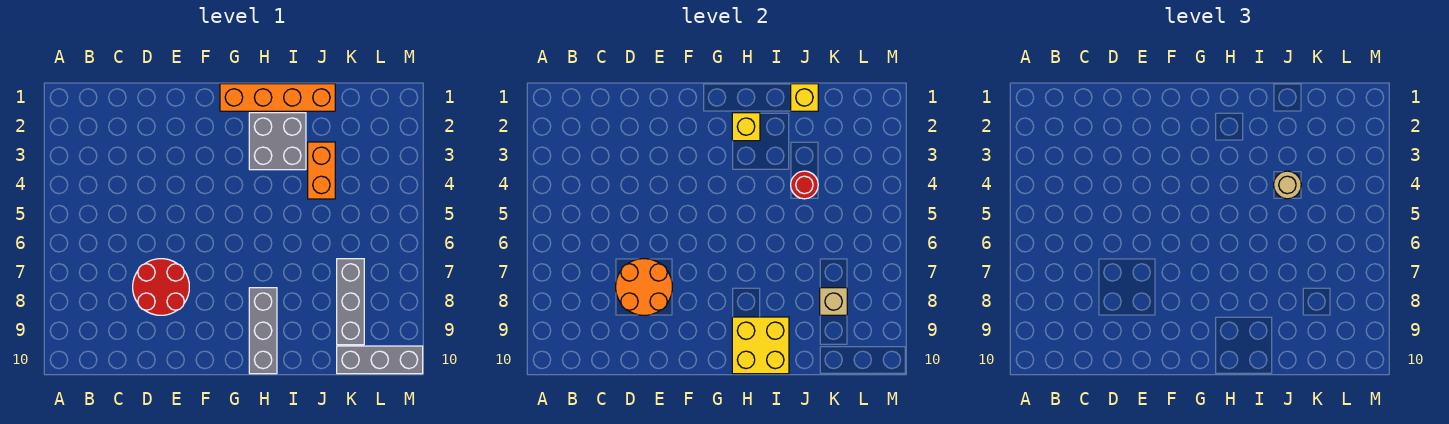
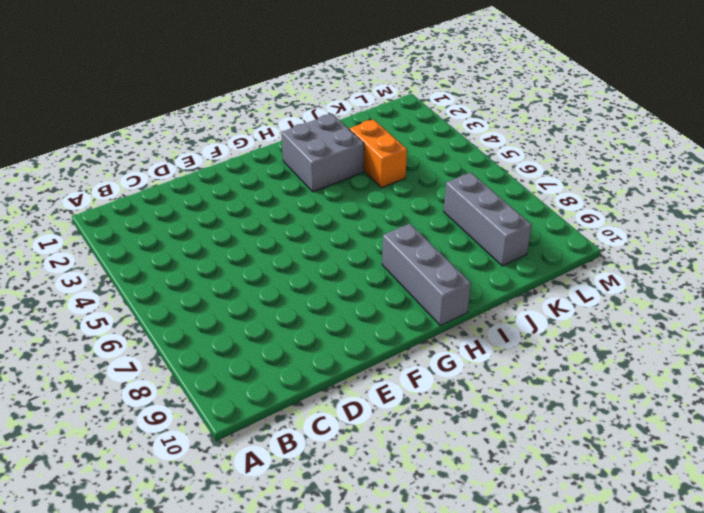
none -> red round brick D7:E8 level 1
none -> orange brick G1:J1 level 1
none -> grey brick K10:M10 level 1

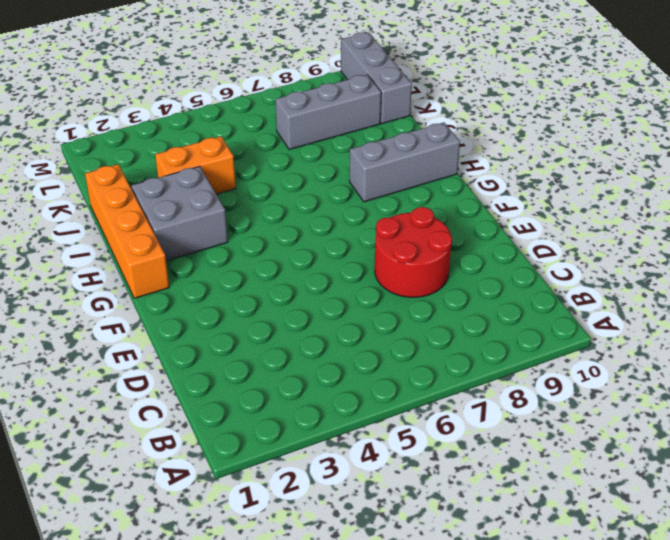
none -> orange round brick D7:E8 level 2
none -> yellow brick H2 level 2
none -> yellow brick H9:I10 level 2

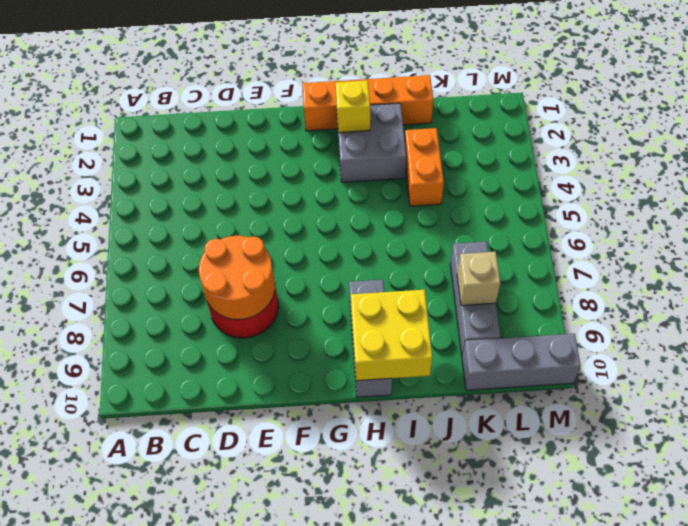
none -> yellow brick J1 level 2
none -> red round brick J4 level 2
none -> tan round brick J4 level 3

